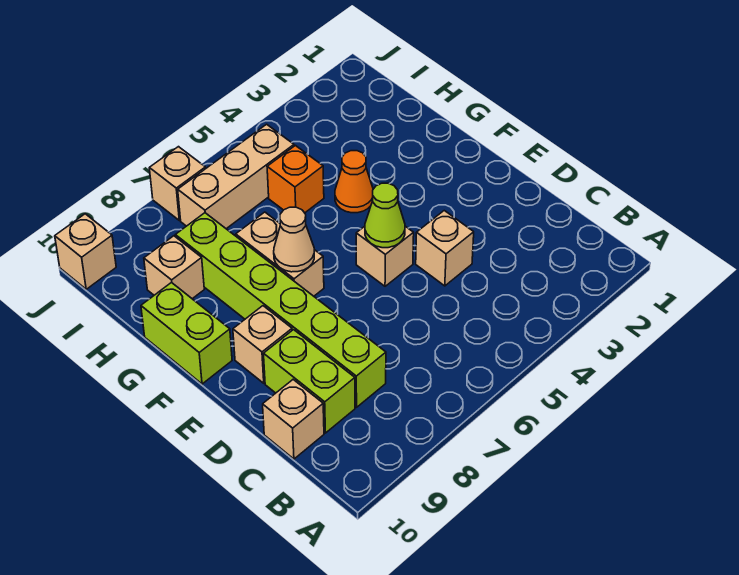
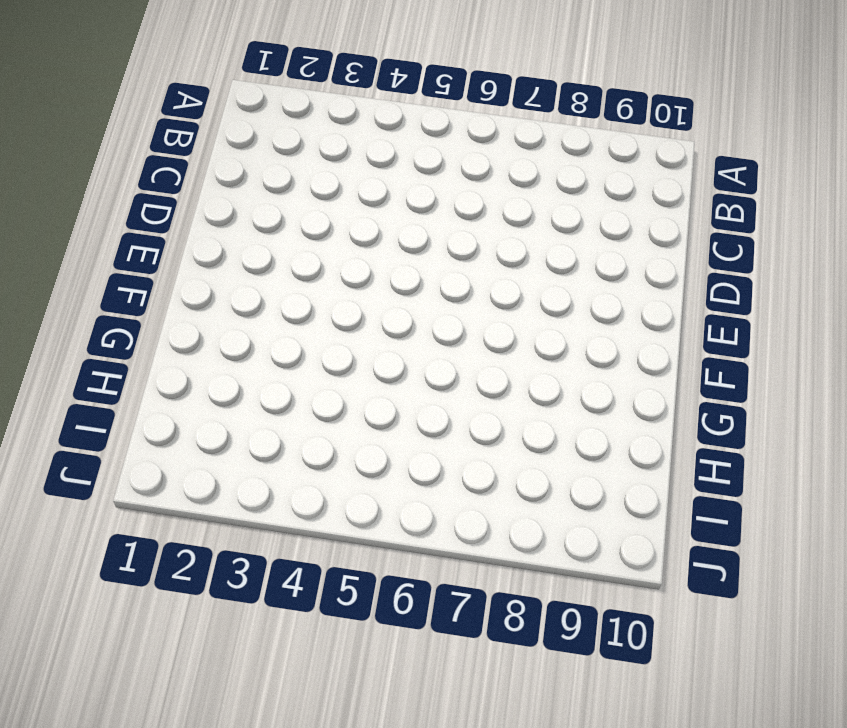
none -> lime brick C8:H8 level 1
none -> lime brick C9:D9 level 1
none -> tan brick C10 level 1

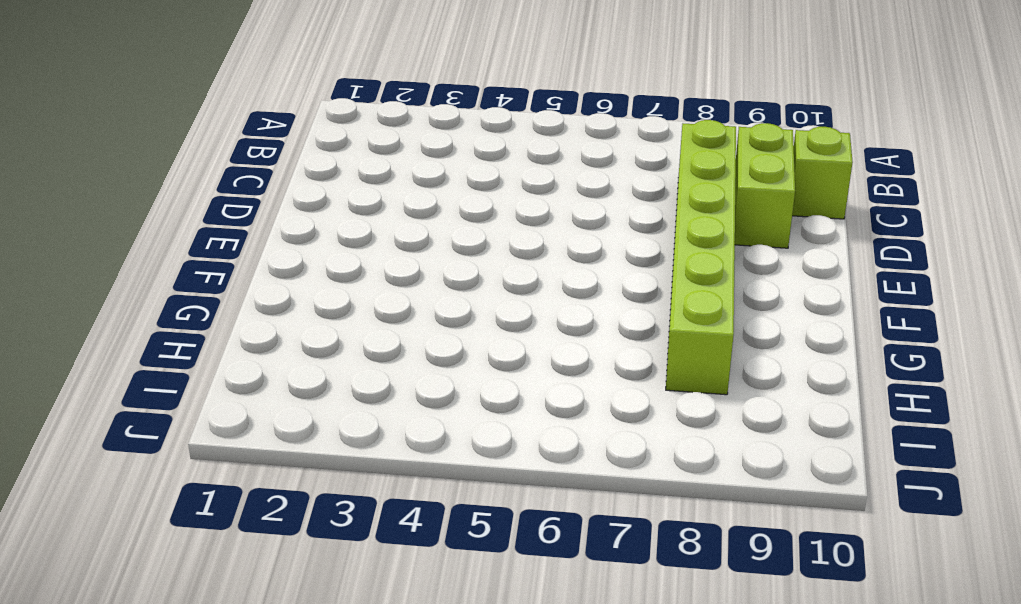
lime brick C10 level 1 -> tan brick C10 level 1
none -> tan brick D4 level 1
none -> tan brick E5 level 1
none -> tan brick E9 level 1

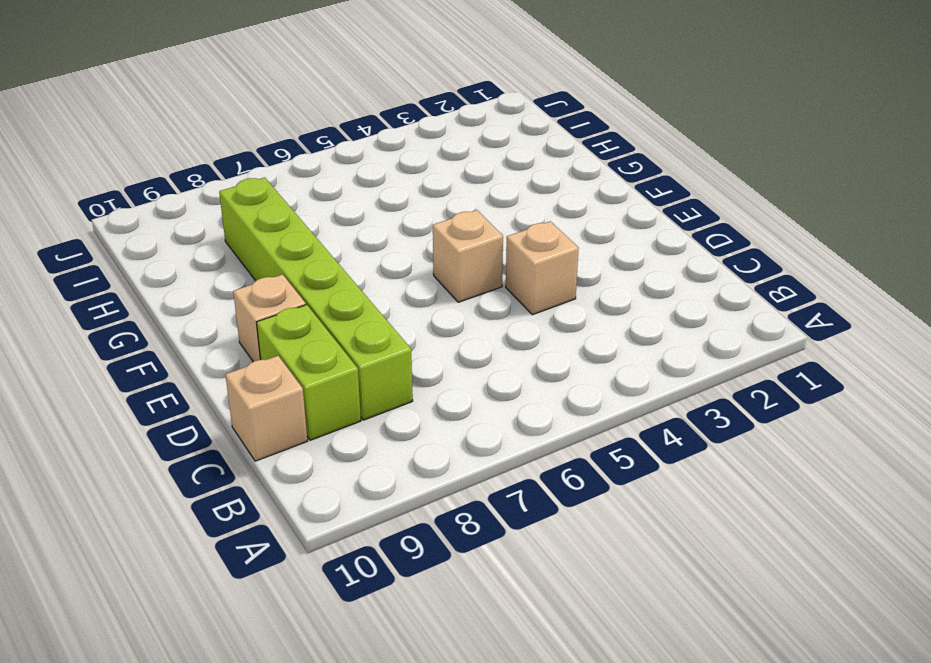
none -> tan brick F7:G7 level 1
none -> lime brick F10:G10 level 1
none -> orange cone G4 level 1

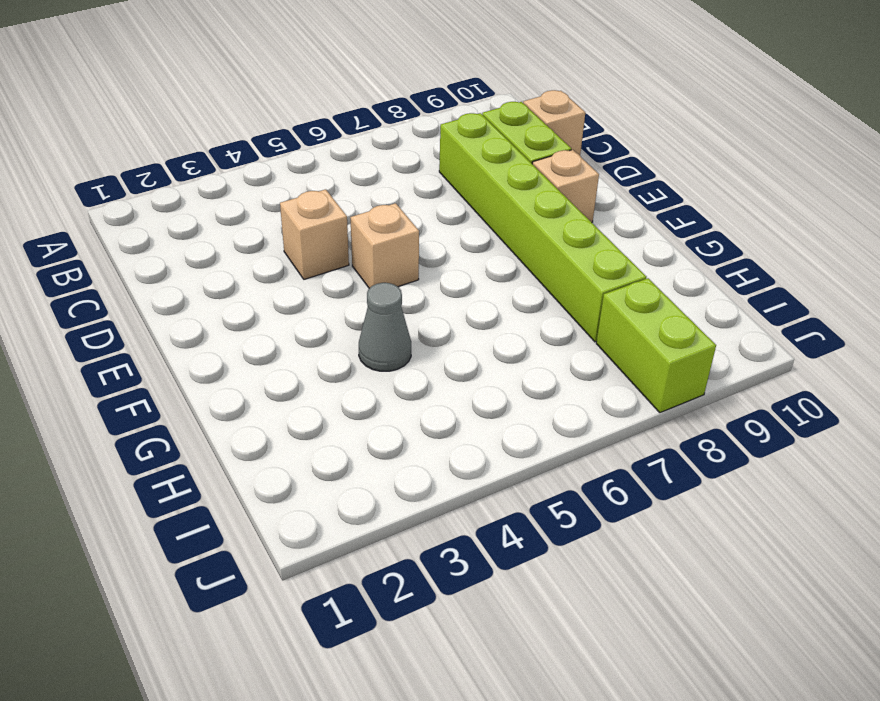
grey cone G4 level 1 -> orange cone G4 level 1
lime brick I8:J8 level 1 -> lime brick F10:G10 level 1
none -> tan brick F7:G7 level 1
none -> orange brick H5 level 1
none -> tan brick H9 level 1

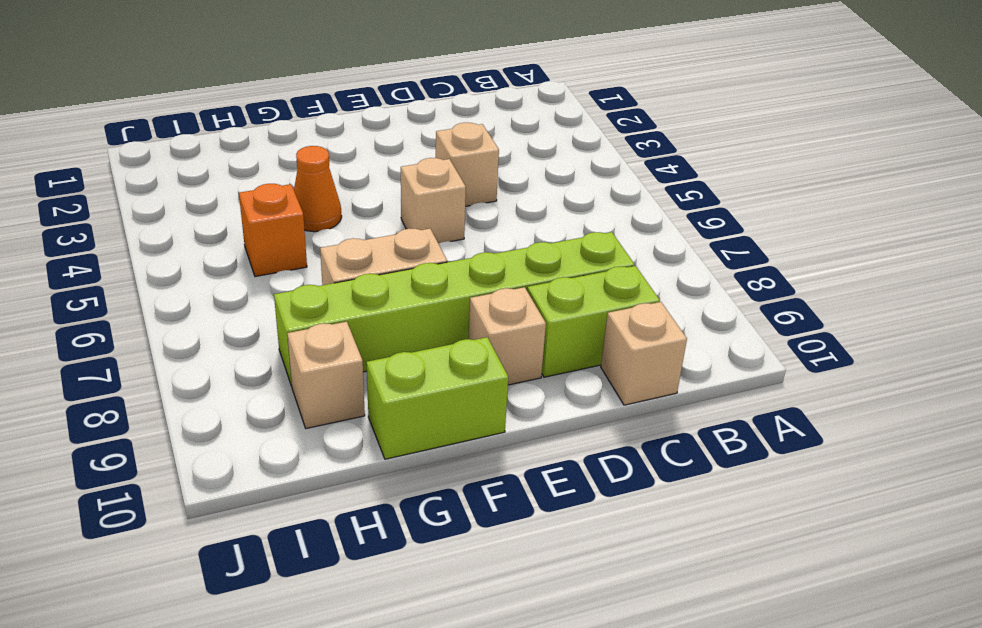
none -> tan brick I5:I7 level 1
none -> tan brick J7 level 1
none -> tan brick J10 level 1

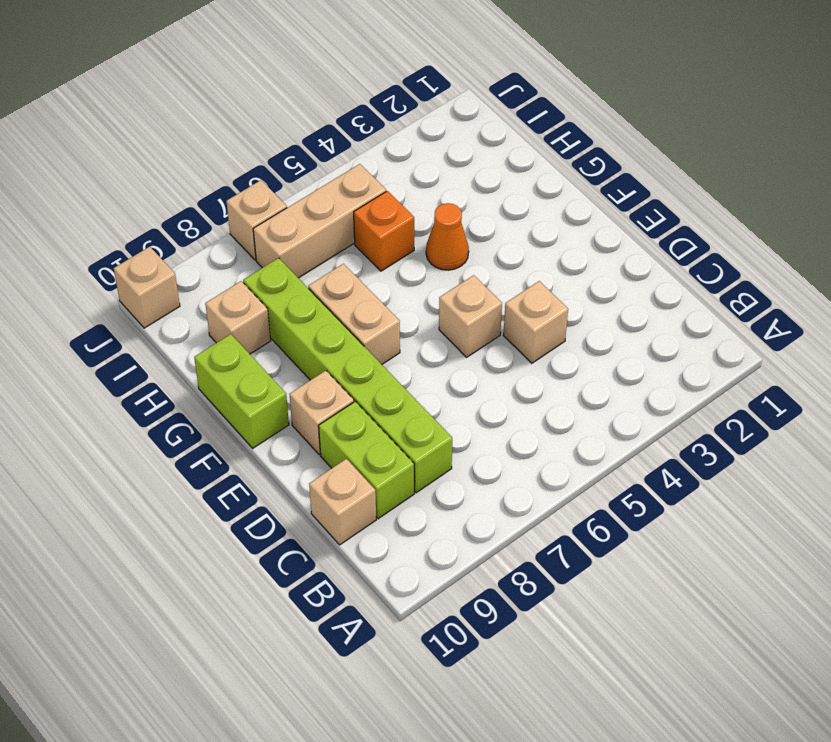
none -> lime cone E5 level 2
none -> tan cone F7 level 2

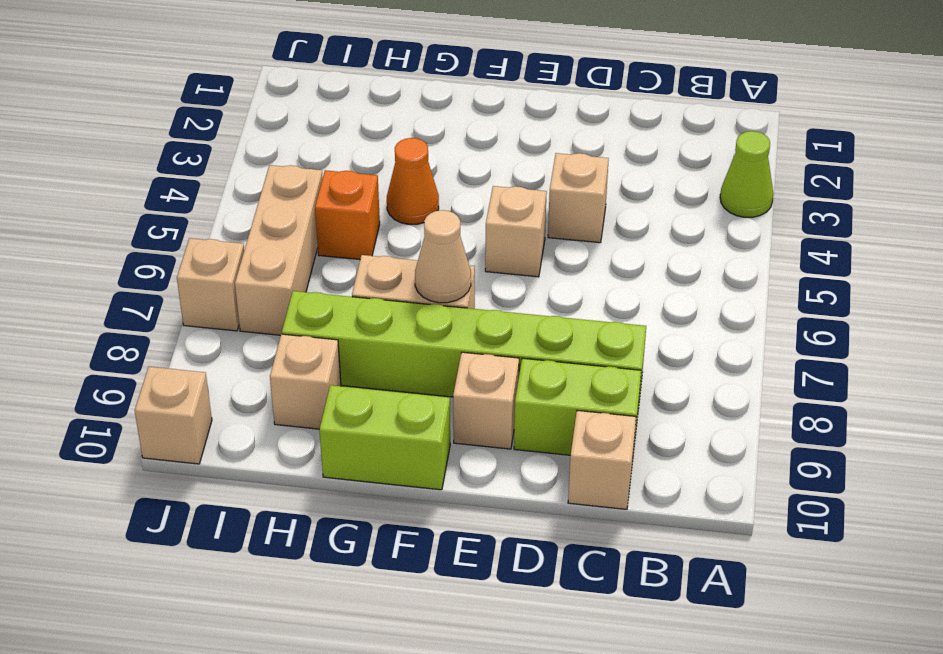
lime cone A3 level 1 -> lime cone E5 level 2

